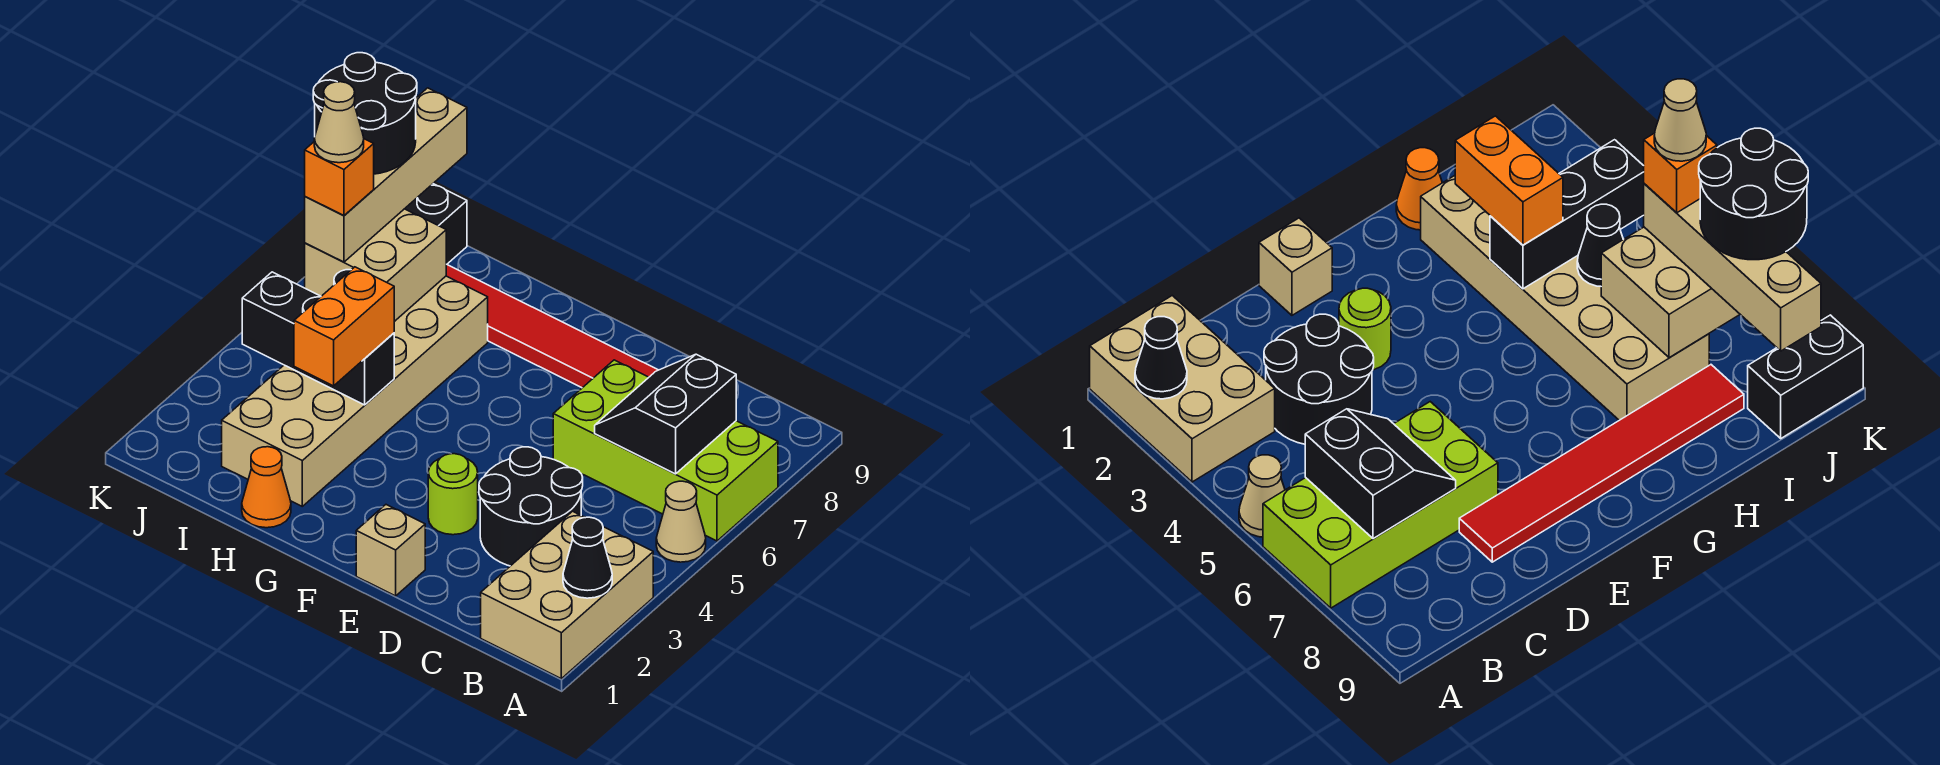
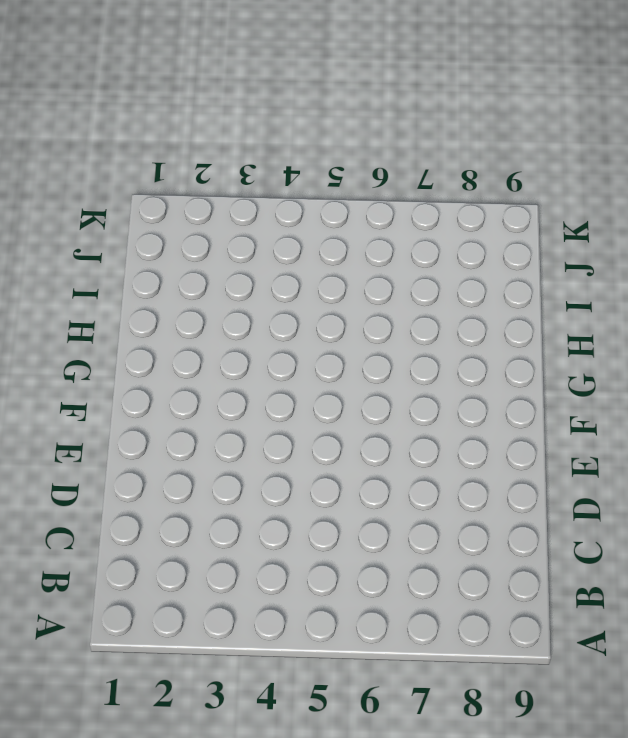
none -> tan brick A1:B3 level 1
none -> tan cone A5 level 1
none -> lime brick A6:D7 level 1

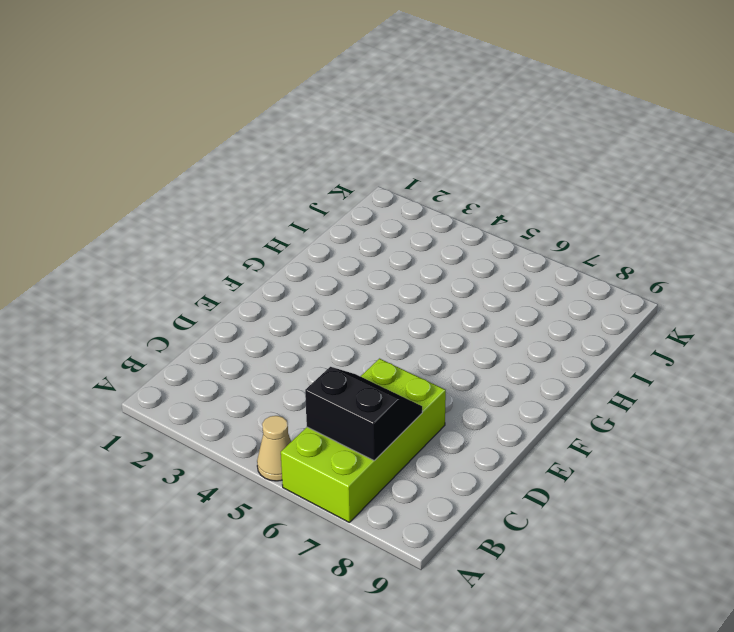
none -> tan brick A1:B3 level 1
none -> black round brick C3:D4 level 1
none -> red tile D8:I8 level 1

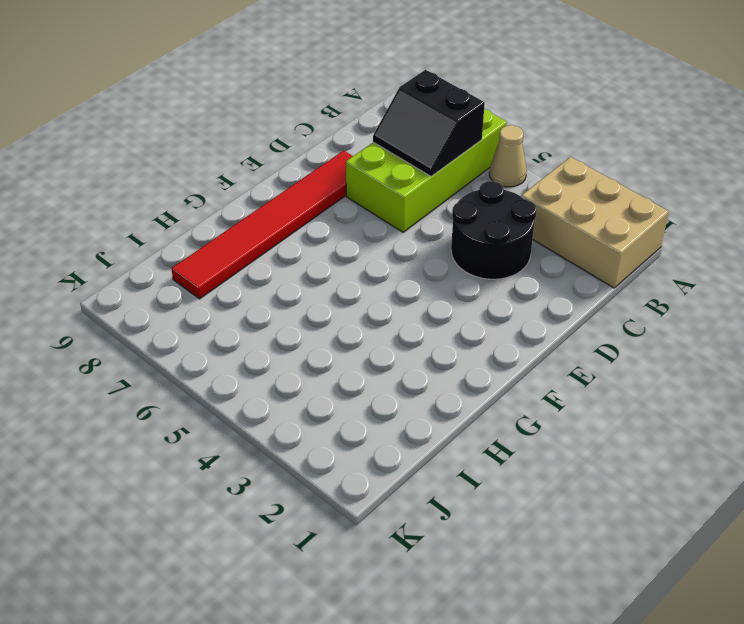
none -> tan brick E1 level 1
none -> lime round brick E3 level 1
none -> orange cone H1 level 1

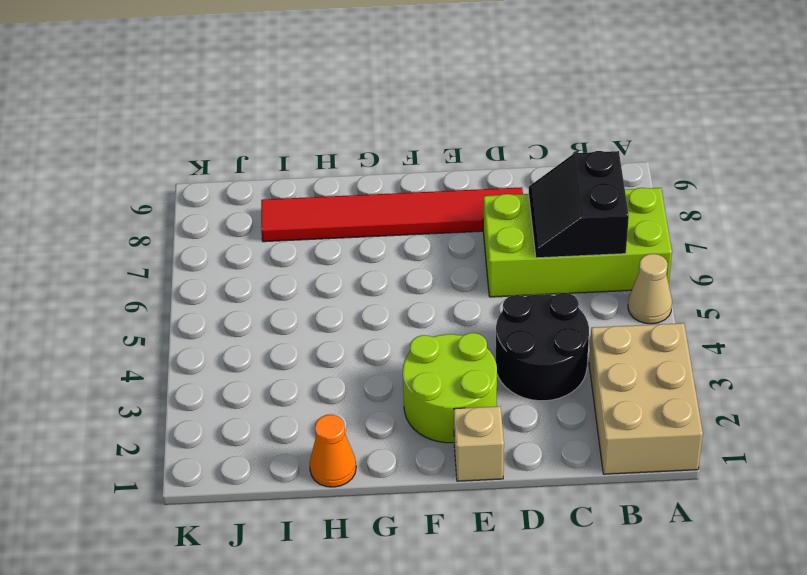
lime round brick E2:F3 level 1 -> lime round brick E3 level 1
none -> tan brick H2:I7 level 1
none -> black brick J9:K9 level 1
none -> black cone A2 level 2

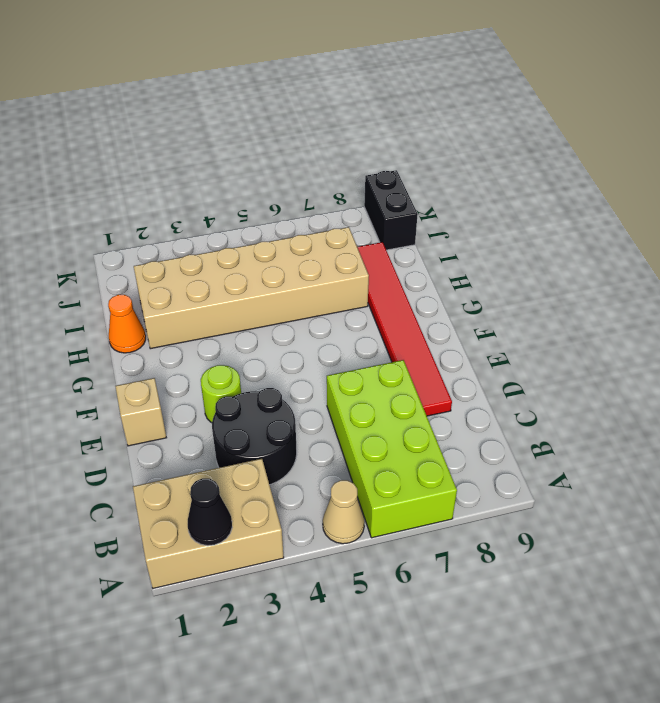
none -> black slope B6:C7 level 2 top B
none -> black brick H4:J4 level 2
none -> black cone I5 level 2

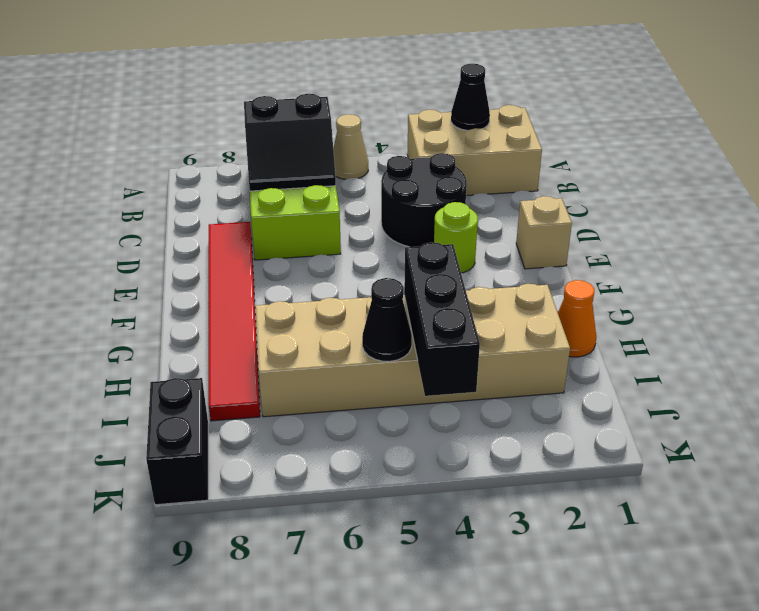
none -> tan brick I6:J7 level 2
none -> orange brick H3:H4 level 3
none -> tan brick J6:J9 level 3

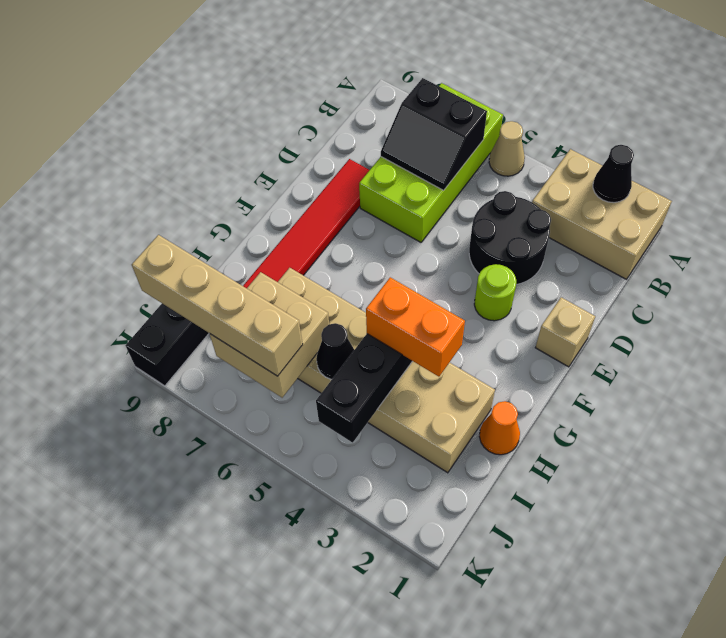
none -> orange brick J6 level 4
none -> black round brick J7:K8 level 4
none -> tan cone J6 level 5

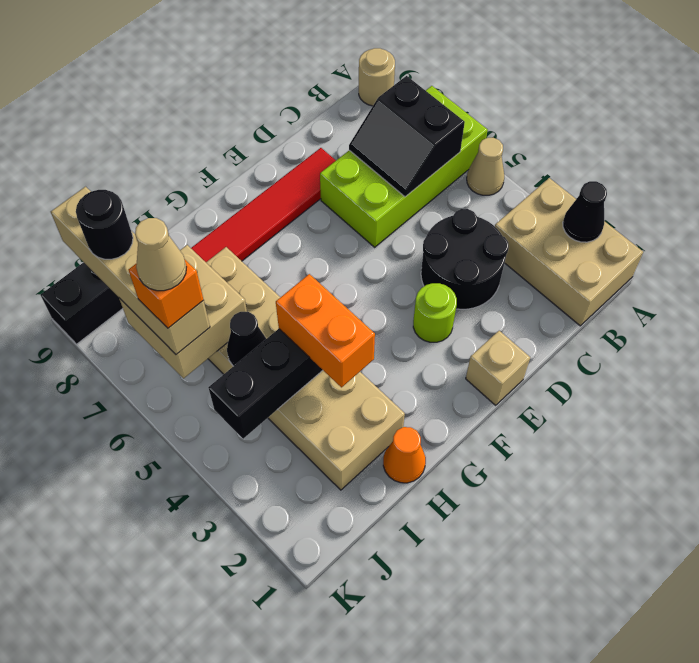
tan round brick A9 level 1 -> none
black round brick J8 level 4 -> black round brick J7:K8 level 4

